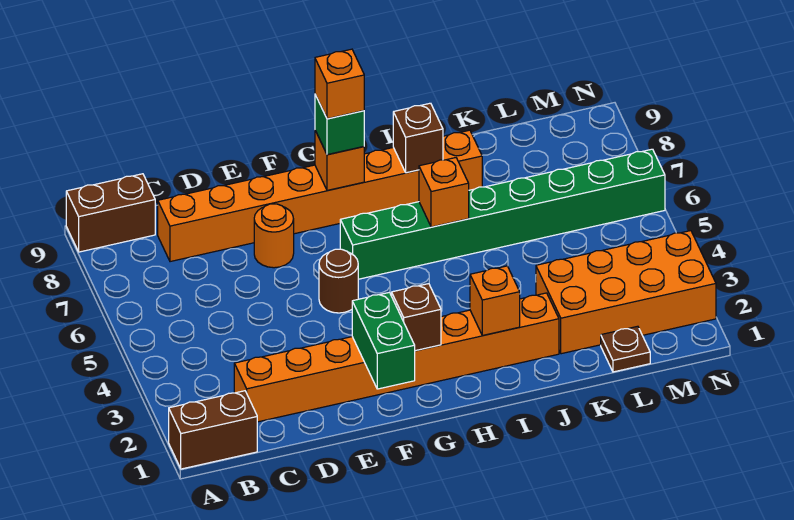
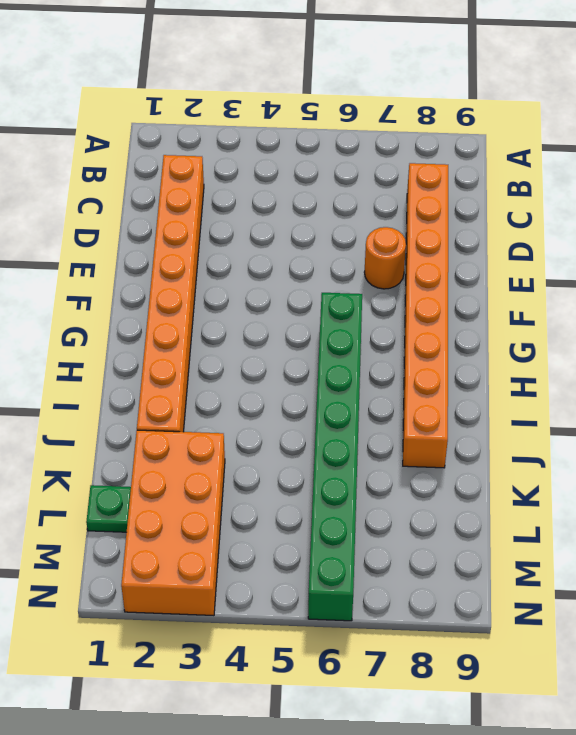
green plate L1 level 1 -> brown plate L1 level 1
none -> brown brick A1:B1 level 1
none -> brown brick A9:B9 level 1
none -> brown round brick F5 level 1

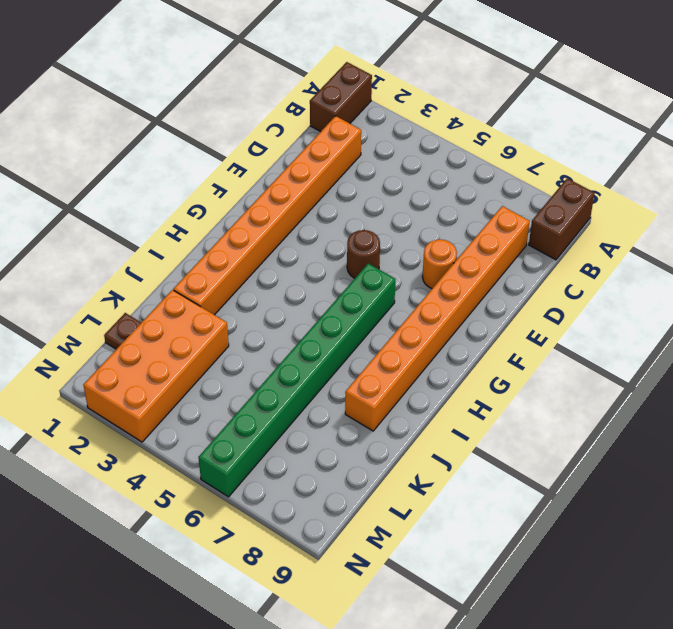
none -> green brick F1:F2 level 2
none -> brown brick G2 level 2
none -> orange brick G8 level 2

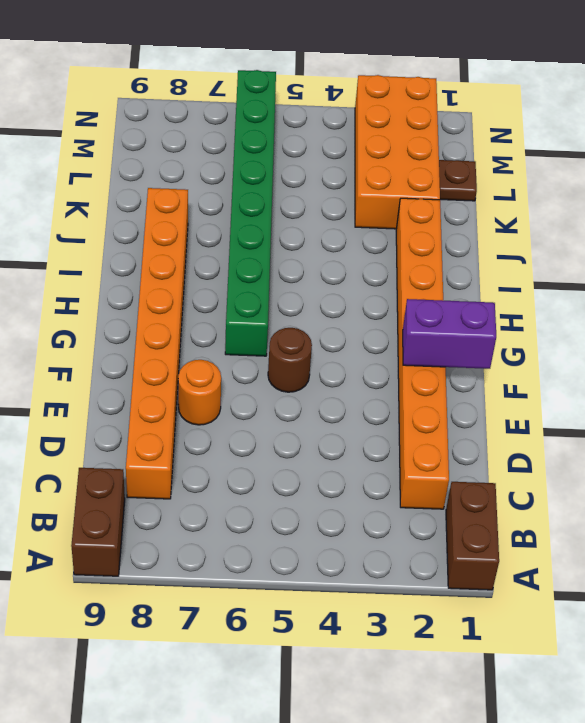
purple brick F1:F2 level 2 -> green brick F1:F2 level 2
none -> brown brick G2 level 2
none -> orange brick G8 level 2
none -> orange brick I2 level 2

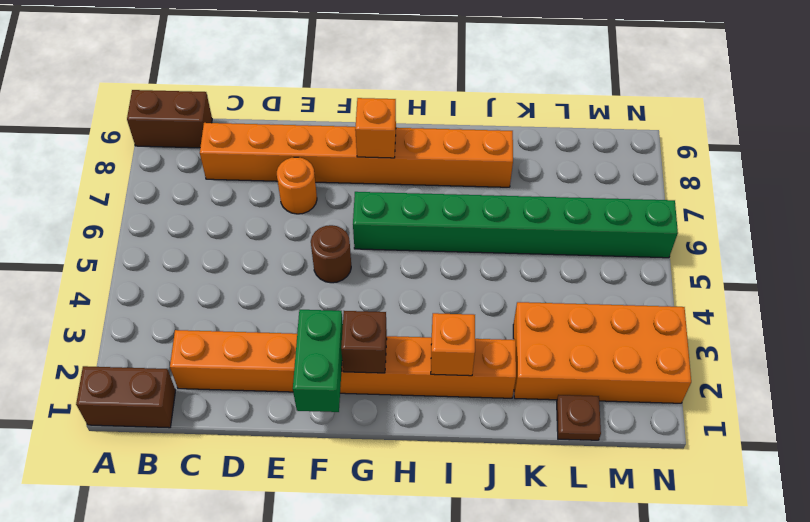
none -> orange brick I6 level 2
none -> brown brick I8 level 2
none -> green brick G8 level 3

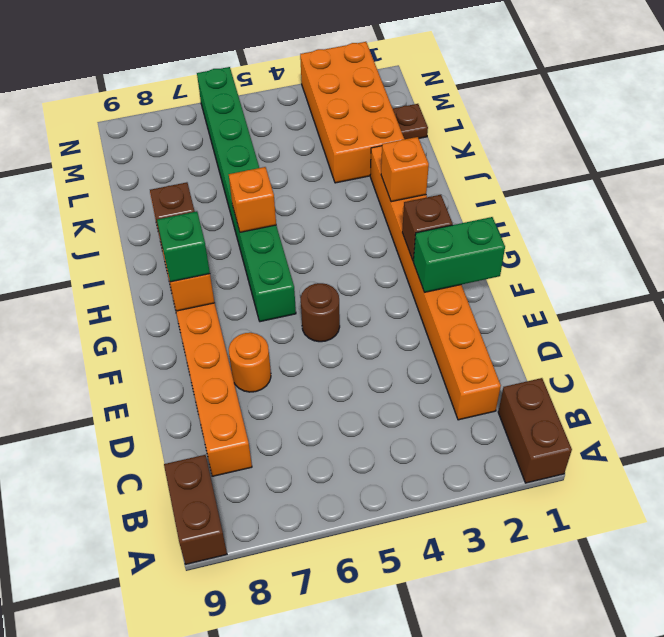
none -> orange brick G8 level 4

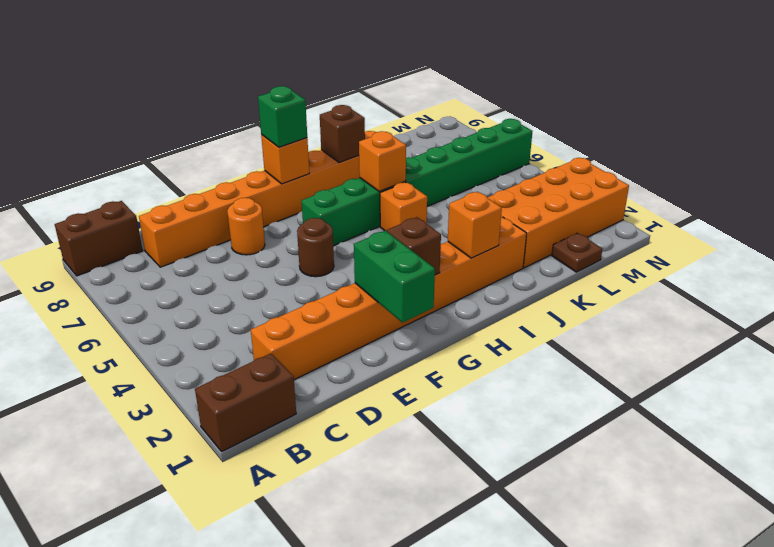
orange brick I5 level 1 -> orange brick G8 level 4

